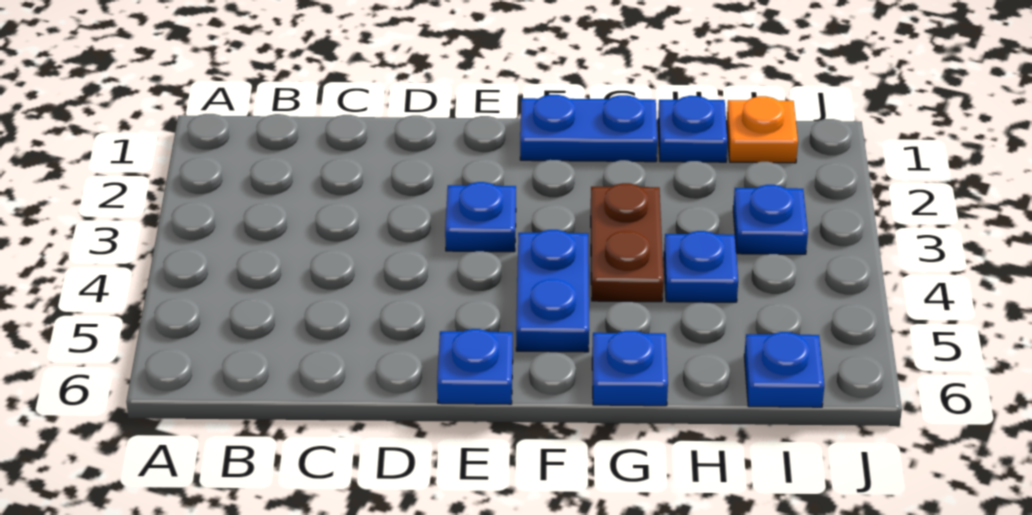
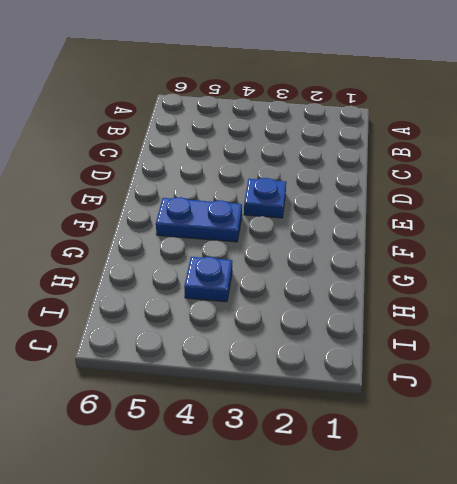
none -> blue plate E6 level 1
none -> blue plate F1:G1 level 1

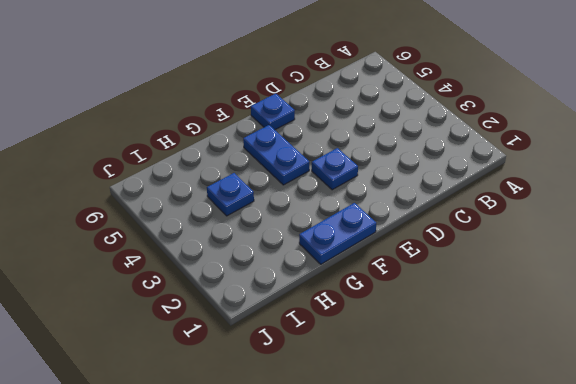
none -> brown plate G3:G4 level 1
none -> blue plate G6 level 1

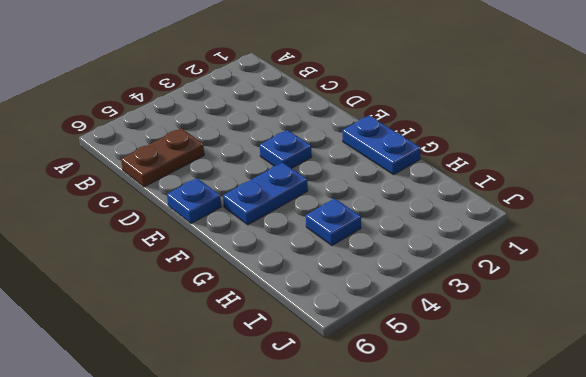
brown plate C5:C6 level 1 -> brown plate G3:G4 level 1
none -> blue plate G6 level 1
none -> blue plate H1 level 1

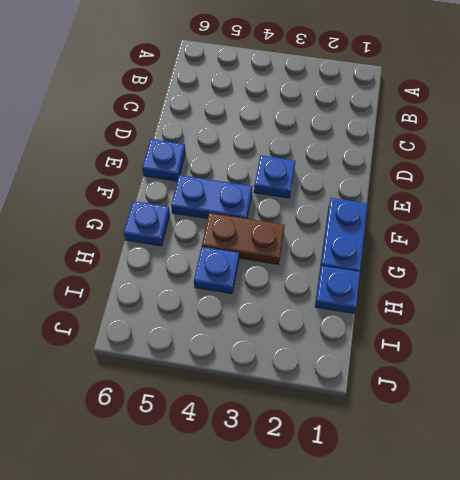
none -> orange plate I1 level 1
none -> blue plate I3 level 1

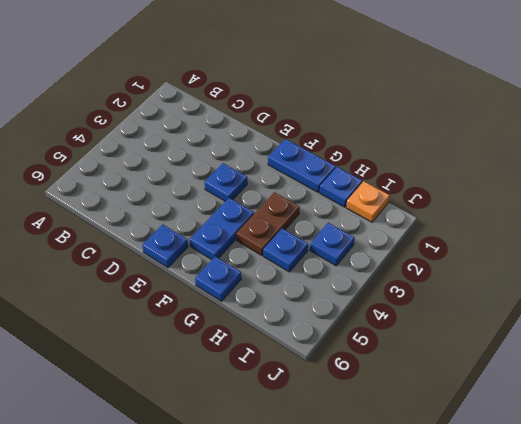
none -> blue plate I6 level 1

